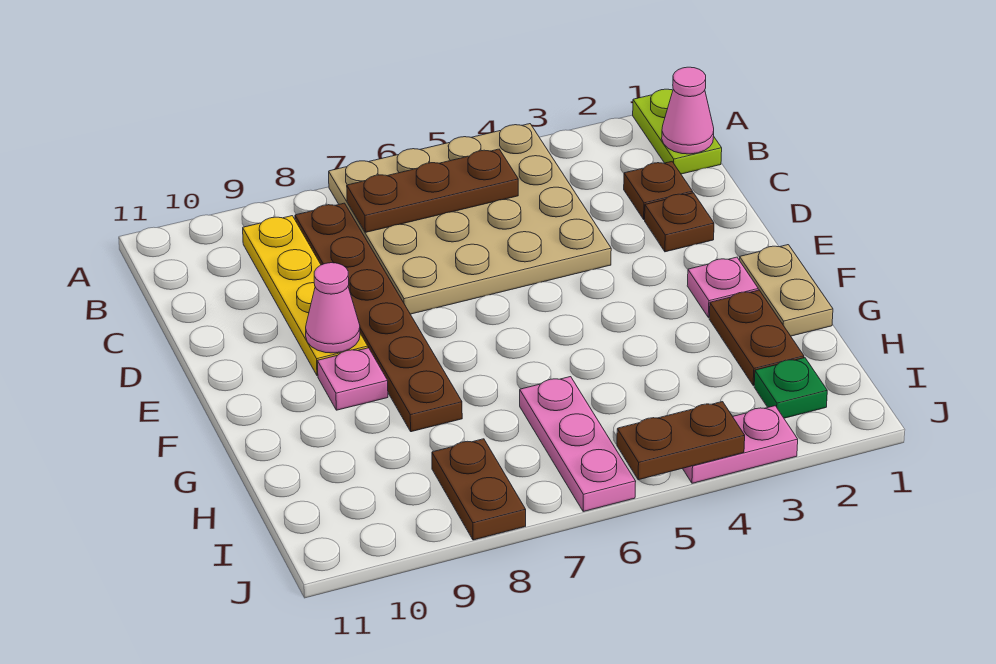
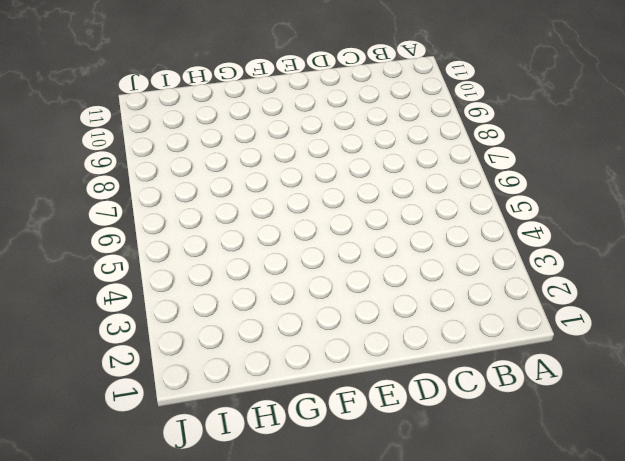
none -> lime plate A1:B1 level 1
none -> tan plate A4:D7 level 1
none -> brown plate B8:G8 level 1

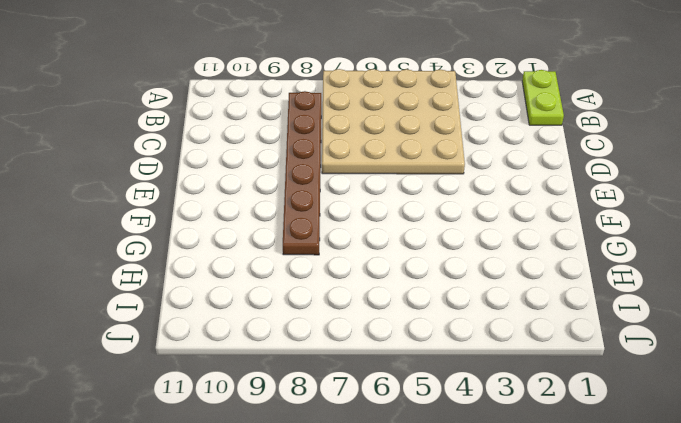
none -> yellow plate B9:E9 level 1
none -> brown plate C2 level 1
none -> brown plate D2 level 1

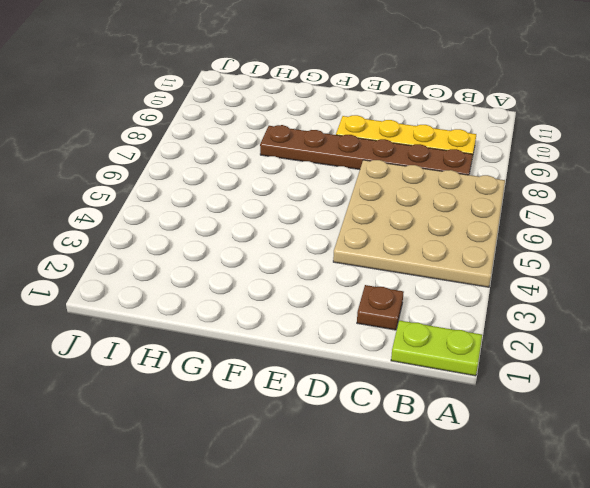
none -> brown plate D2 level 1
none -> tan plate F1:G1 level 1
none -> pink plate F2 level 1

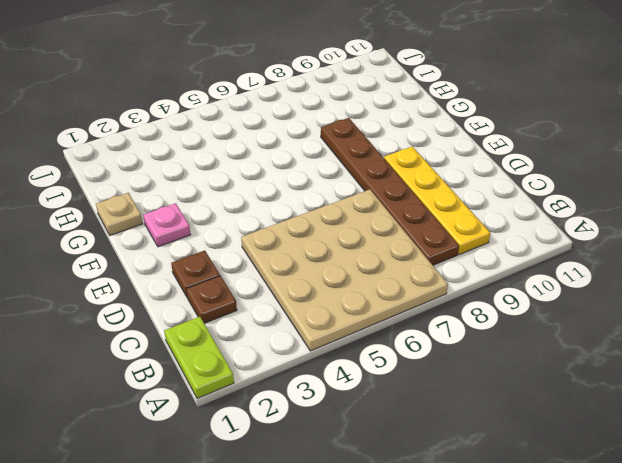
tan plate G1 level 1 -> tan plate F1:G1 level 1
none -> pink plate F9 level 1
none -> brown plate G2:H2 level 1
none -> pink plate H6:J6 level 1

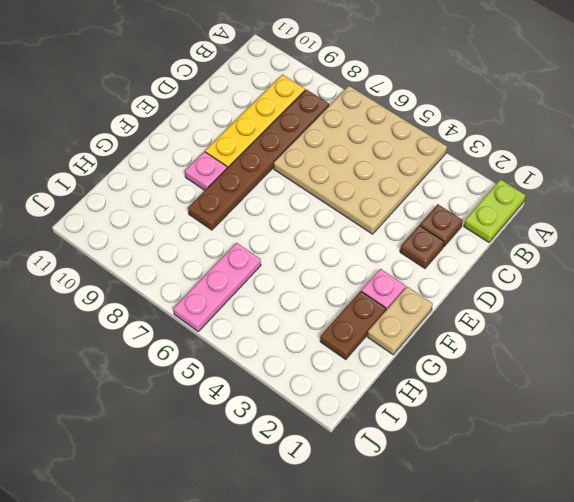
none -> green plate I2 level 1
none -> brown plate I8:J8 level 1
none -> pink plate J3:J4 level 1

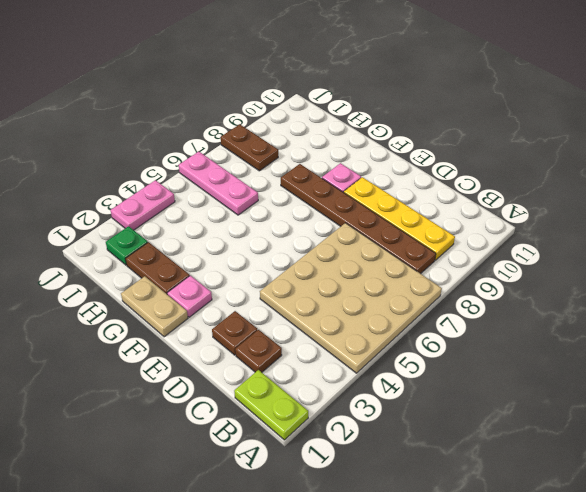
none -> pink cone B1 level 2
none -> brown plate B5:B7 level 2
none -> pink cone E9 level 2

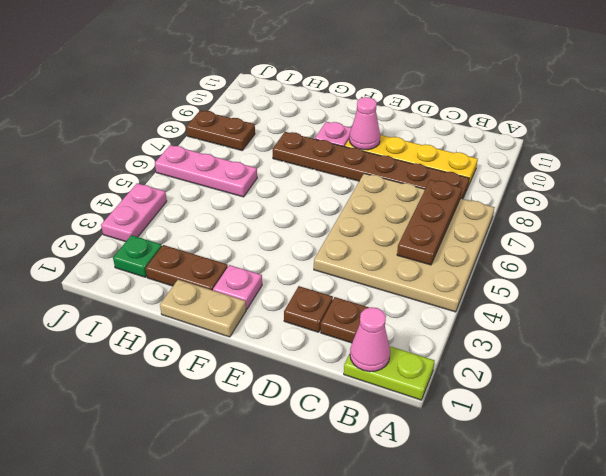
none -> brown plate J4:J5 level 2

